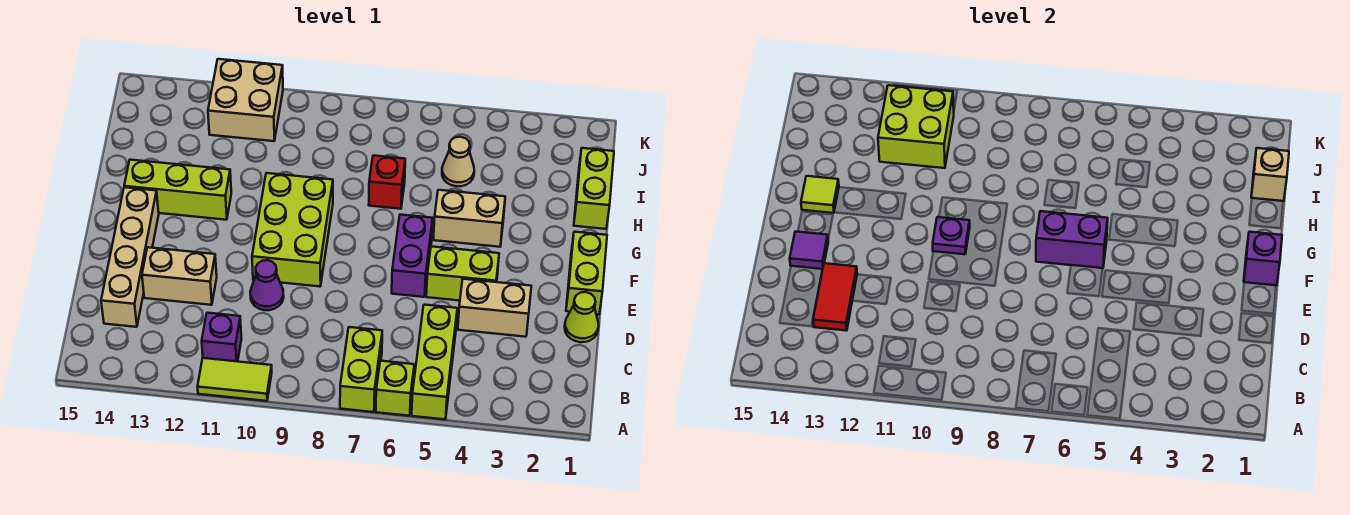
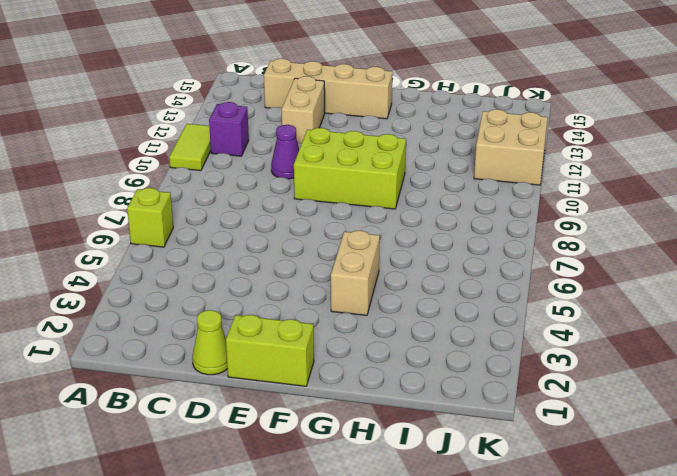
none -> lime brick A5:C5 level 1
none -> lime brick A7:B7 level 1
none -> tan brick D3:D4 level 1

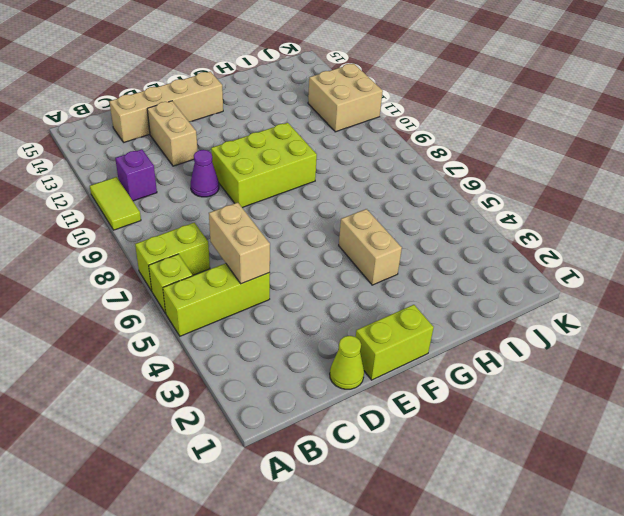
tan brick C5:C6 level 2 -> tan brick D3:D4 level 1
none -> lime brick E4:E5 level 1
none -> purple brick E6:F6 level 1
none -> lime brick G12:G14 level 1

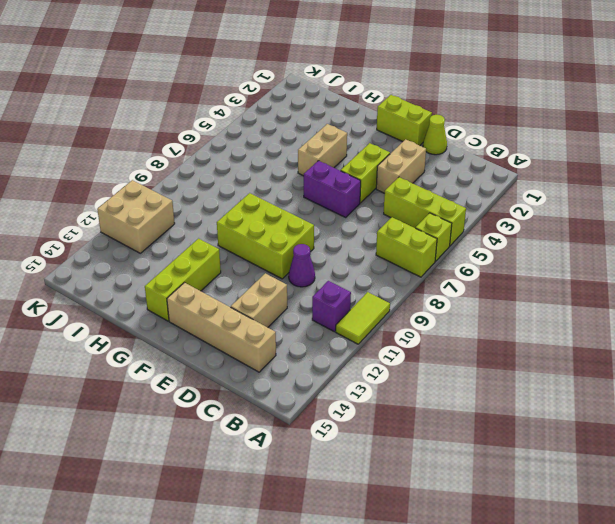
none -> lime brick H1:I1 level 1
none -> red brick H7 level 1
none -> tan cone I5 level 1

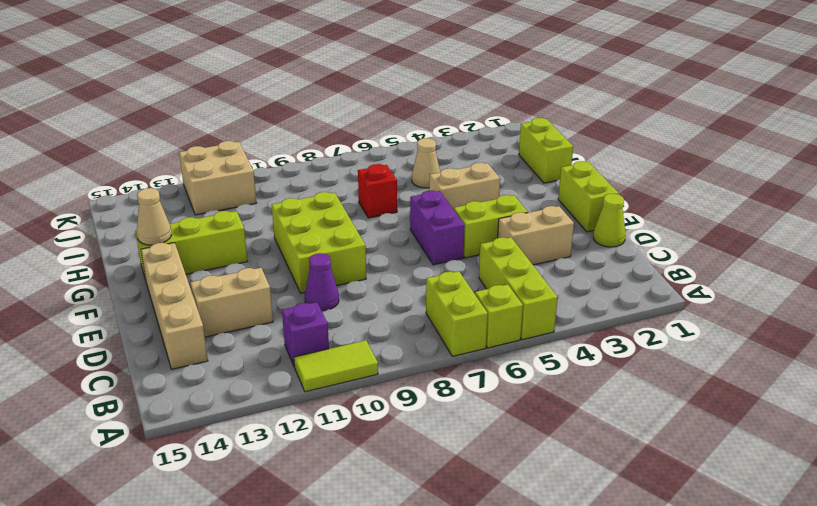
tan cone G14 level 2 -> lime tile G14 level 2
none -> red tile C13:D13 level 2
none -> purple tile E14 level 2
none -> purple brick F1 level 2

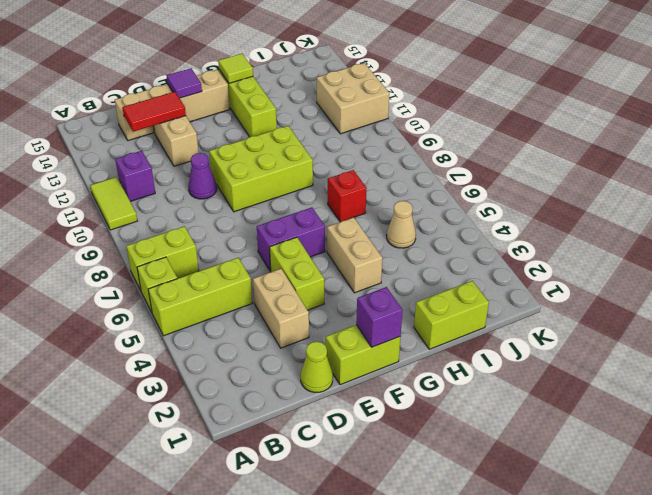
none -> purple brick F6:F7 level 2
none -> purple plate F10 level 2
none -> tan brick I1 level 2

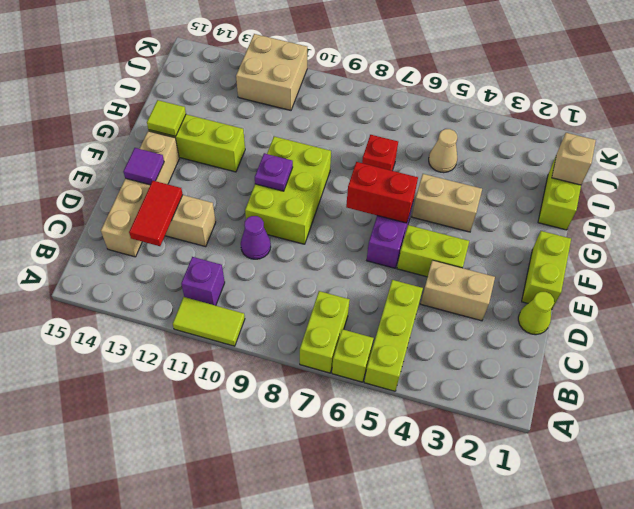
red brick F6:F7 level 2 -> purple brick F6:F7 level 2
none -> purple brick F1 level 2
none -> lime brick I11:J12 level 2

